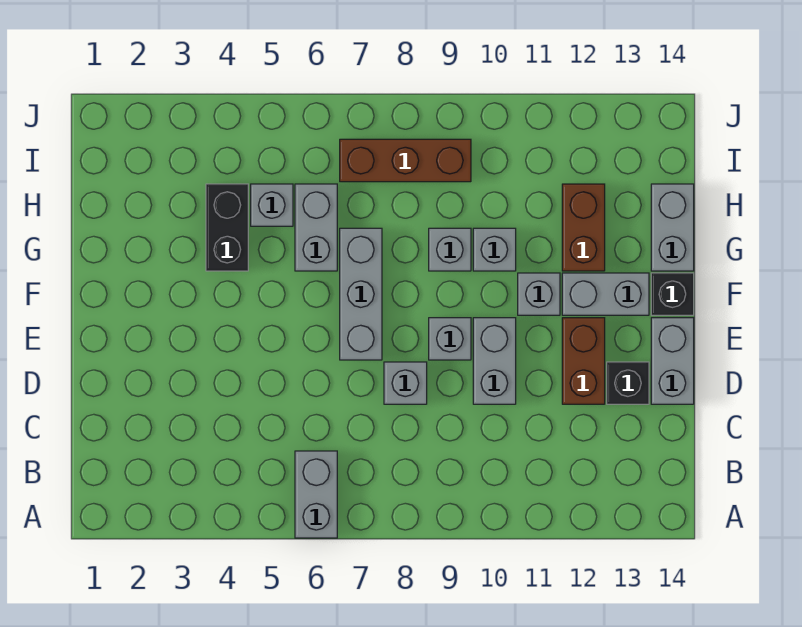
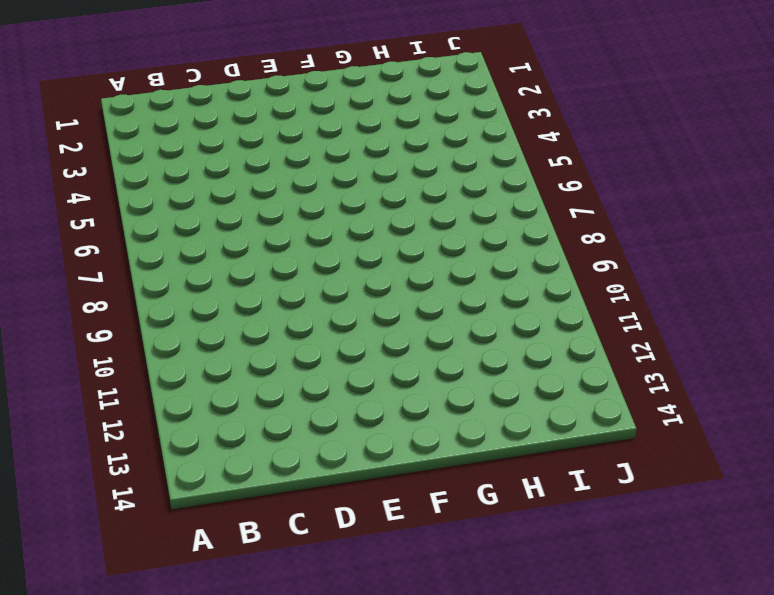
none -> grey brick A6:B6 level 1
none -> grey brick D8 level 1
none -> grey brick D10:E10 level 1

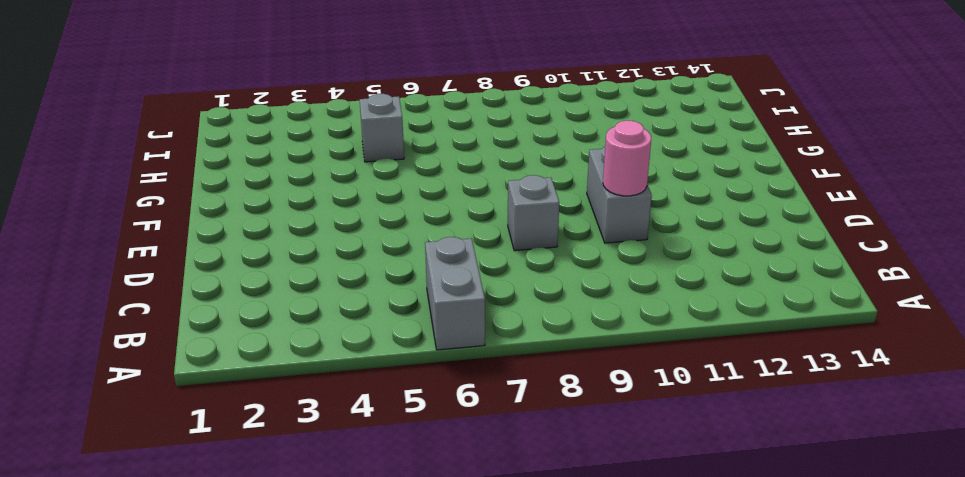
pink round brick D10 level 2 -> none
none -> brown brick D12:E12 level 1
none -> black brick D13 level 1
none -> grey brick D14:E14 level 1

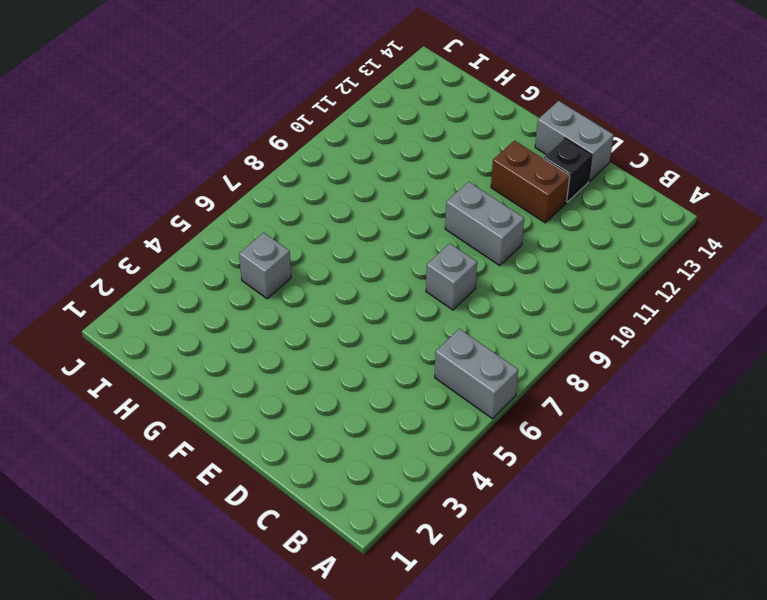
none -> grey brick E7:G7 level 1
none -> grey brick E9 level 1
none -> grey brick F11 level 1

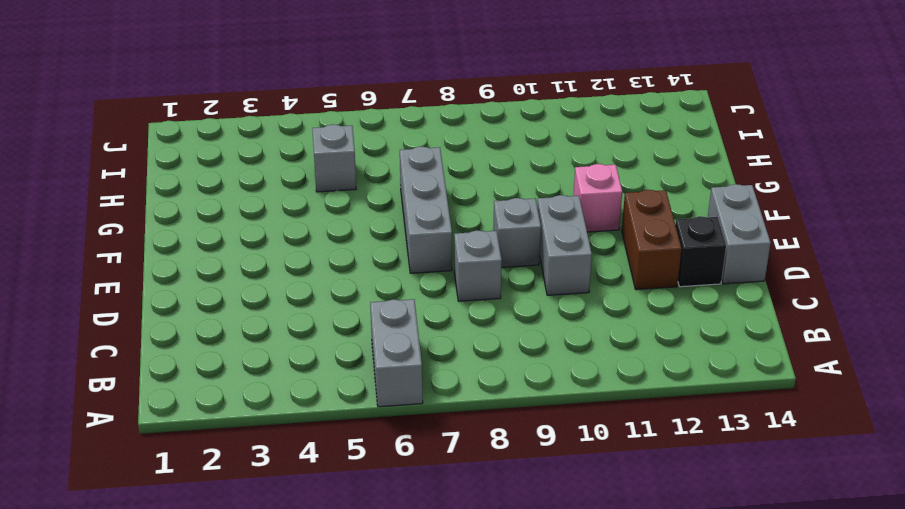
pink brick F11 level 1 -> grey brick F11 level 1
none -> grey brick F12:F13 level 1
none -> black brick F14 level 1
none -> black brick G4:H4 level 1

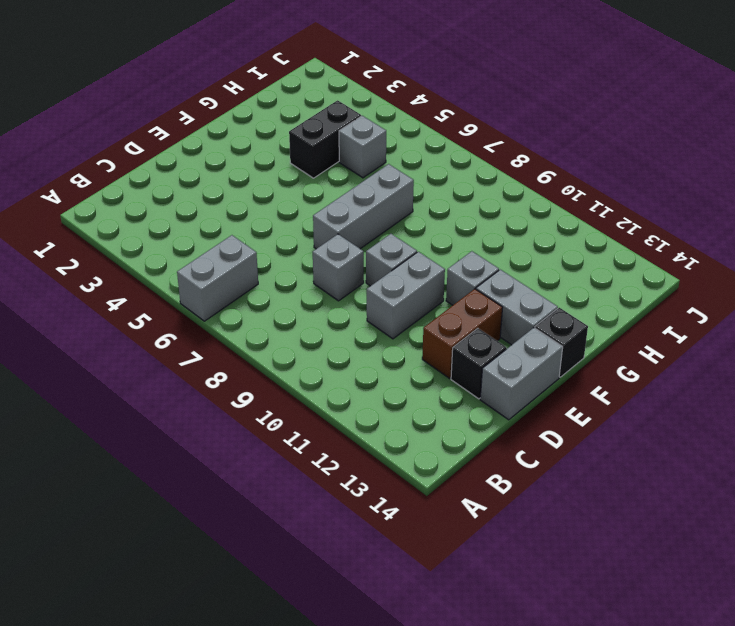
none -> grey brick G6:H6 level 1
none -> grey brick G9 level 1
none -> grey brick G10 level 1

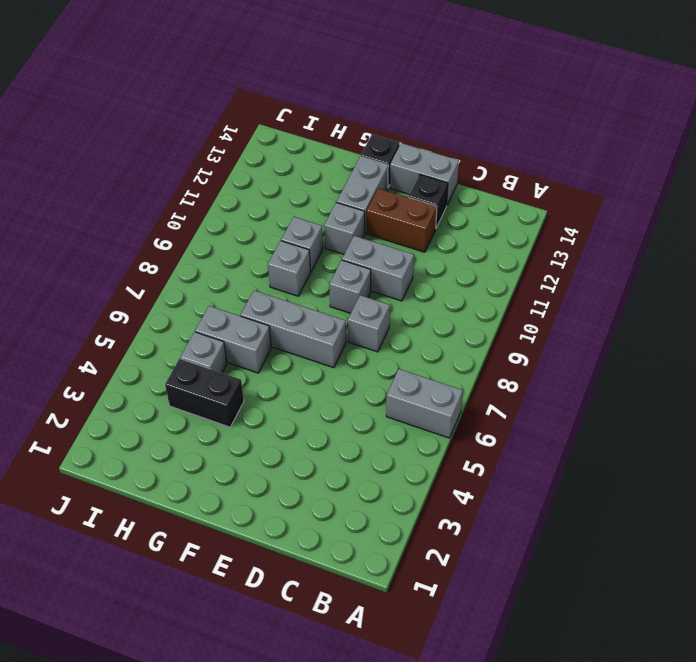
none -> brown brick G12:H12 level 1
none -> grey brick G14:H14 level 1
none -> brown brick I7:I9 level 1

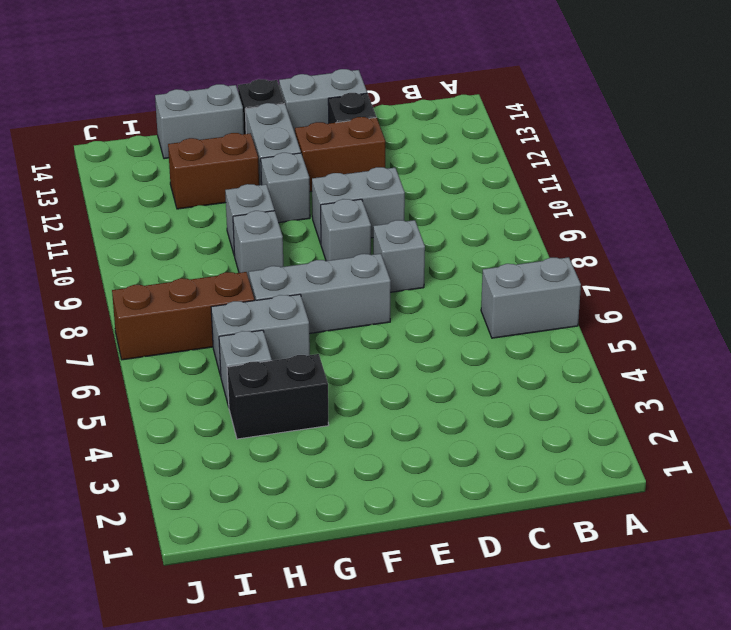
brown brick H7:J7 level 1 -> brown brick I7:I9 level 1

